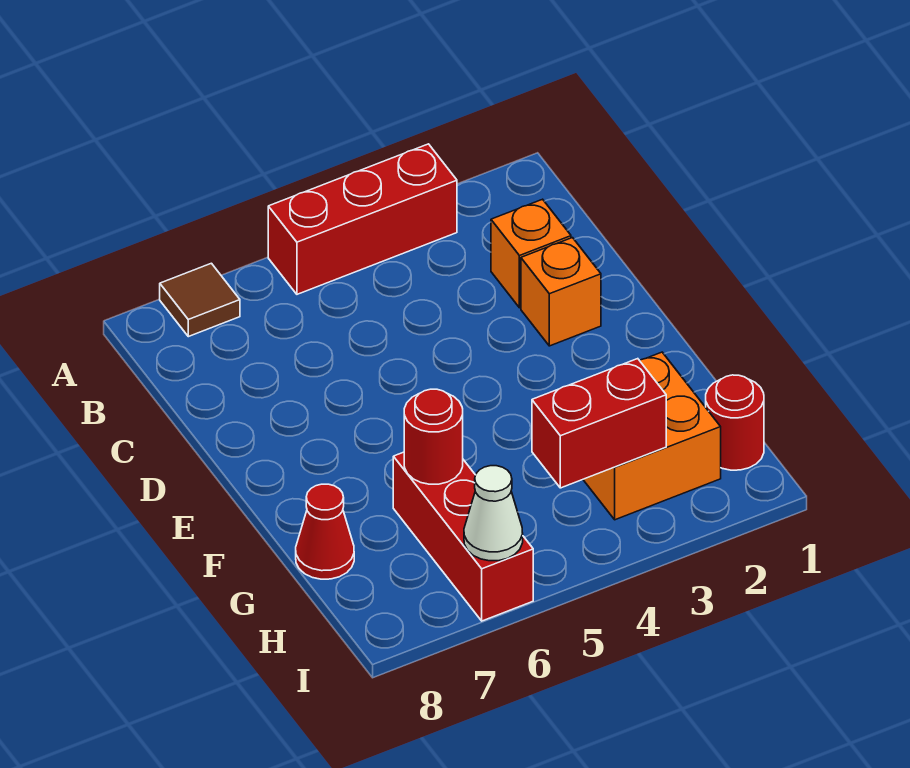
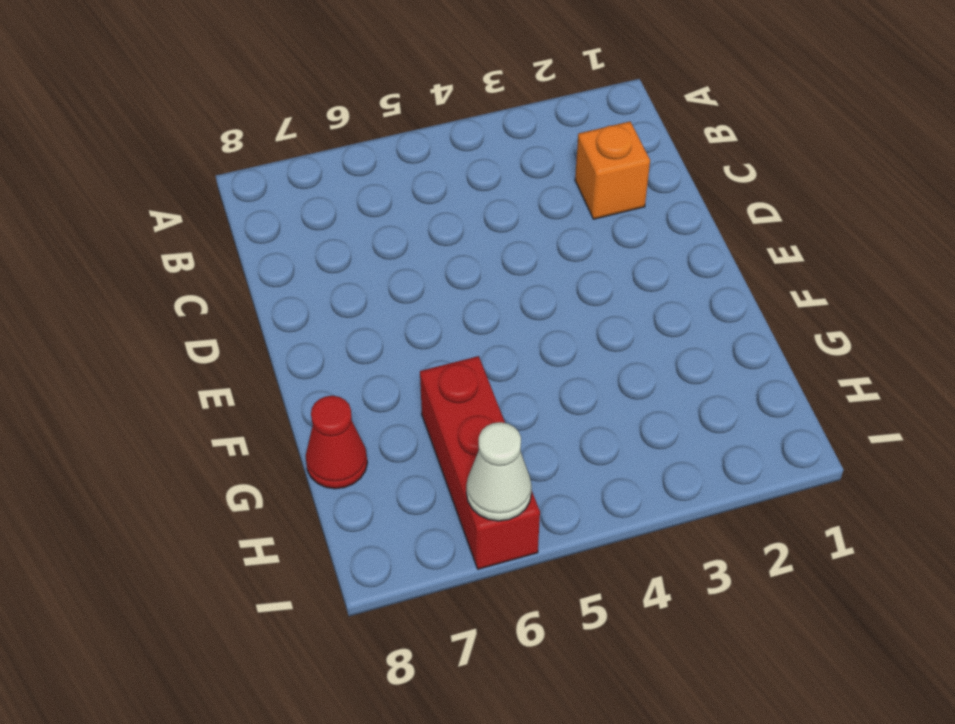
none -> red brick A3:A5 level 1
none -> brown tile A7 level 1

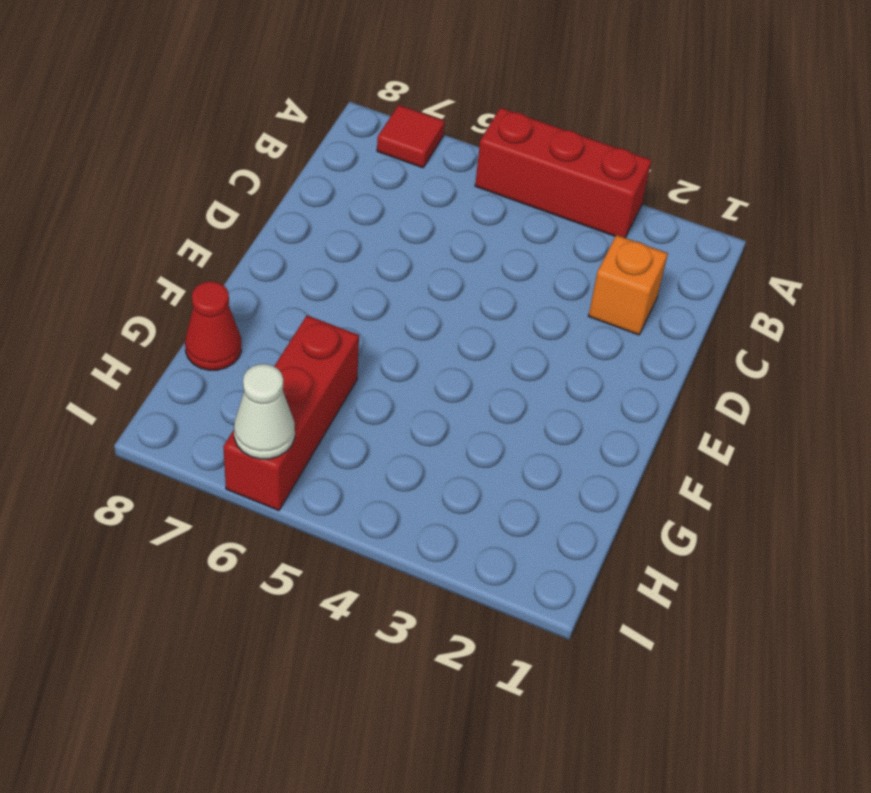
red tile A7 level 1 -> brown tile A7 level 1
none -> orange brick D2 level 1
none -> orange brick G2:H3 level 1

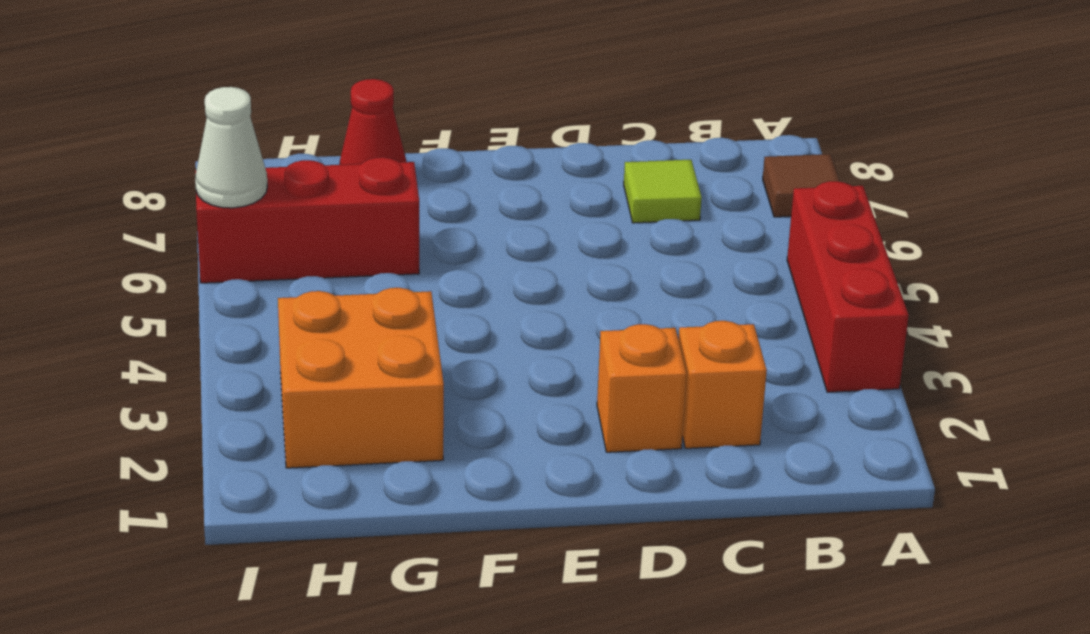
lime tile C7 level 1 -> none
none -> red round brick H1 level 1
none -> red round brick G6 level 2

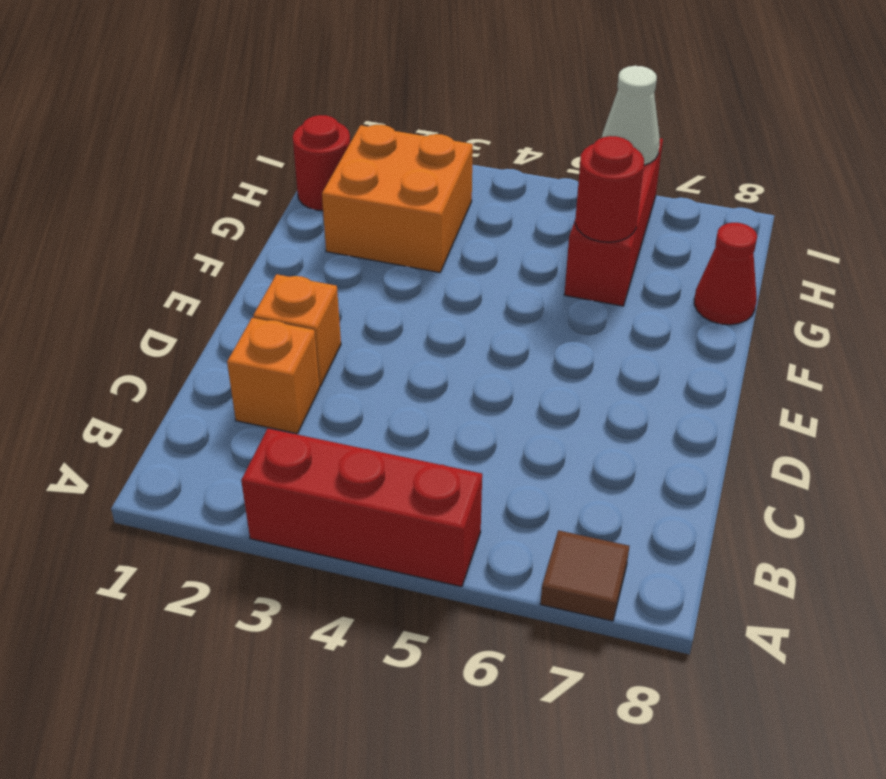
none -> red brick H3:H4 level 2

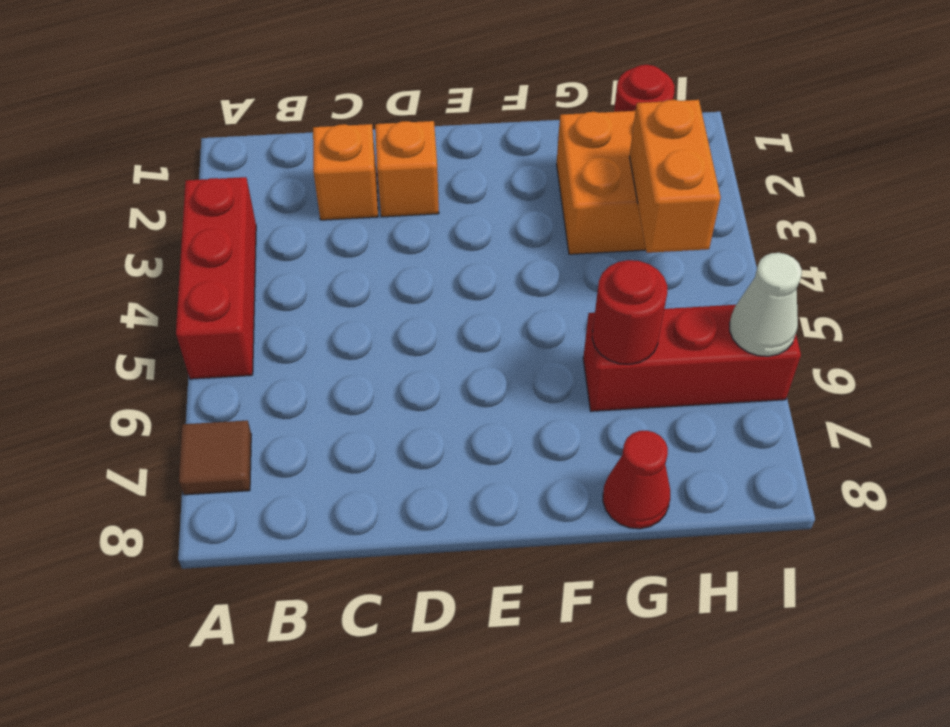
orange brick H3:H4 level 2 -> red brick H3:H4 level 2

